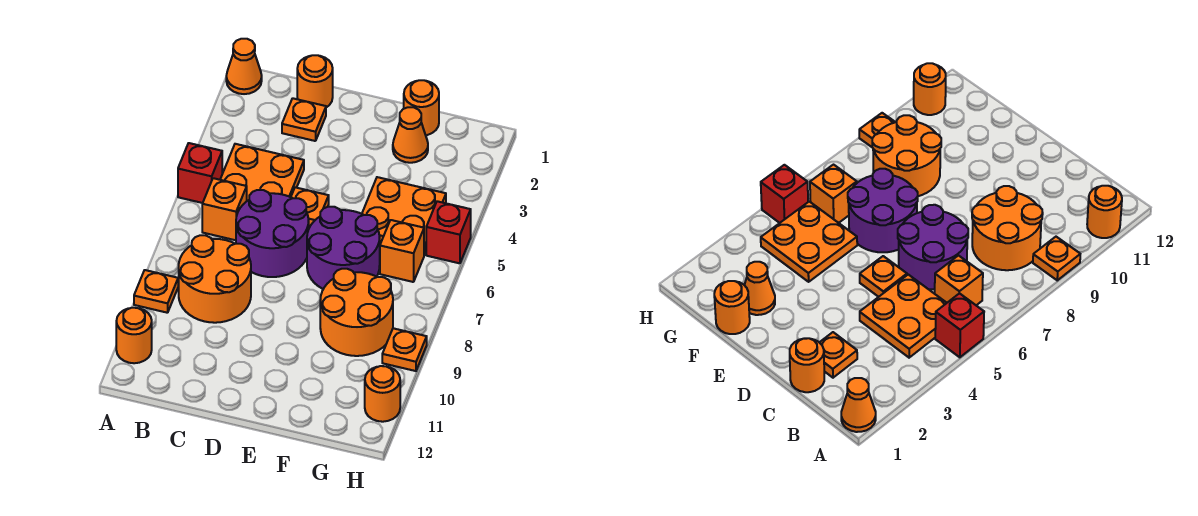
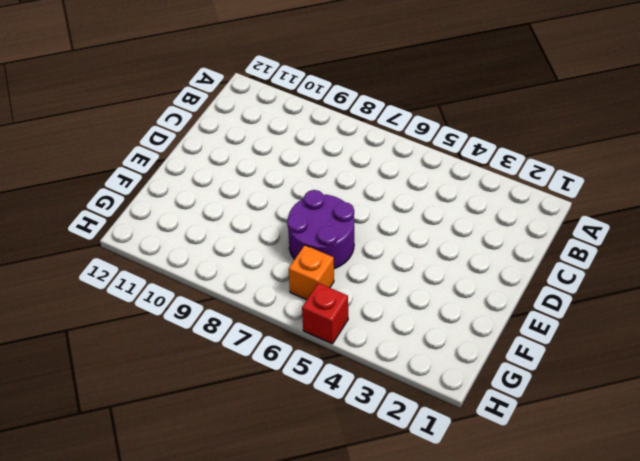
none -> orange cone A1 level 1
none -> red brick A5 level 1
none -> orange plate A9 level 1

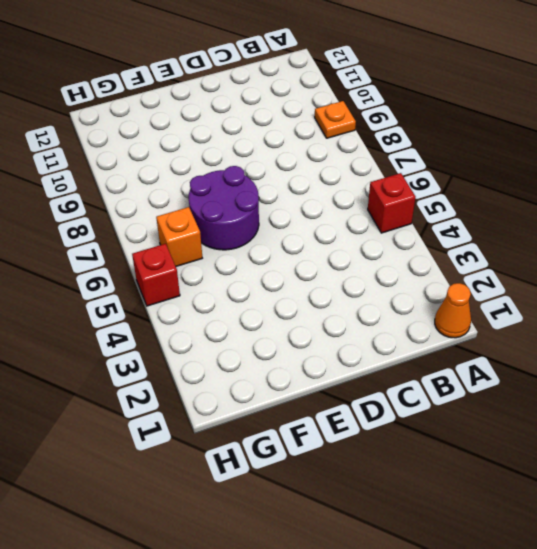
none -> orange round brick A11 level 1
none -> orange plate B4:C5 level 1
none -> orange brick B6 level 1

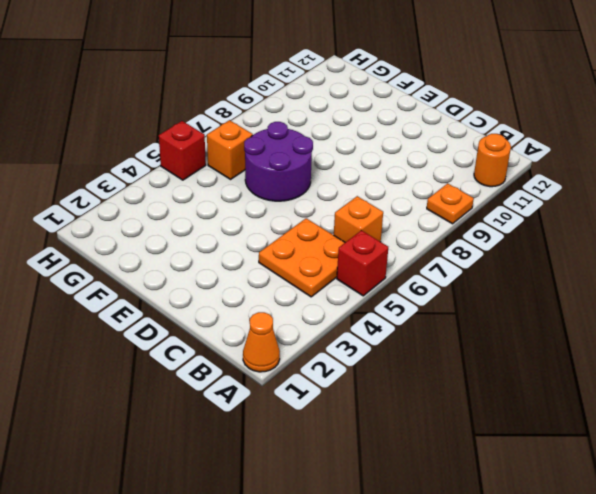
none -> orange round brick B8:C9 level 1
none -> orange round brick C1 level 1
none -> orange plate C2 level 1

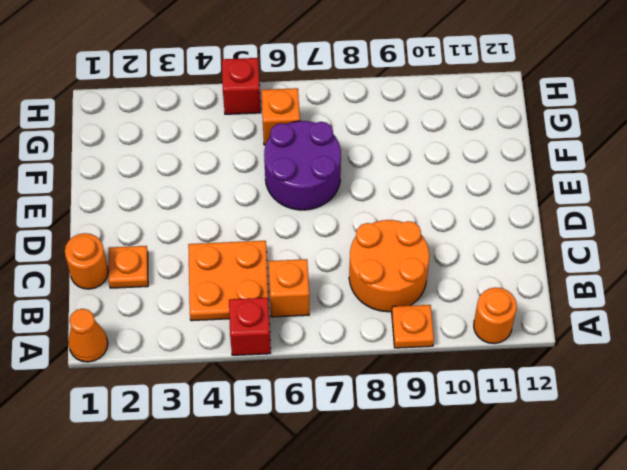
none -> purple round brick C6:D7 level 1
none -> orange plate D5 level 1
none -> orange round brick F1 level 1

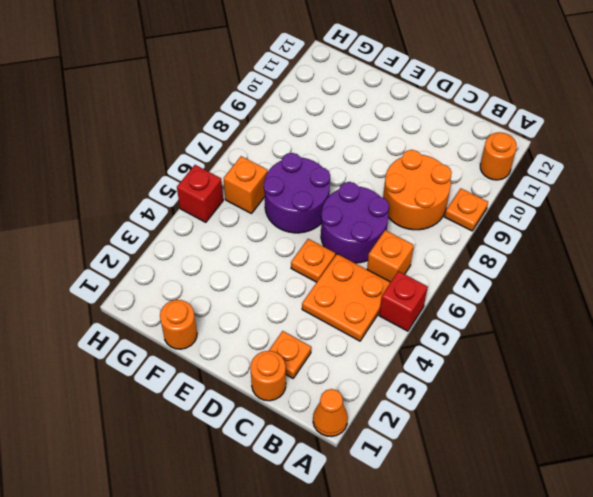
none -> orange cone F2 level 1
none -> orange plate F4:G5 level 1
none -> orange round brick F8:G9 level 1

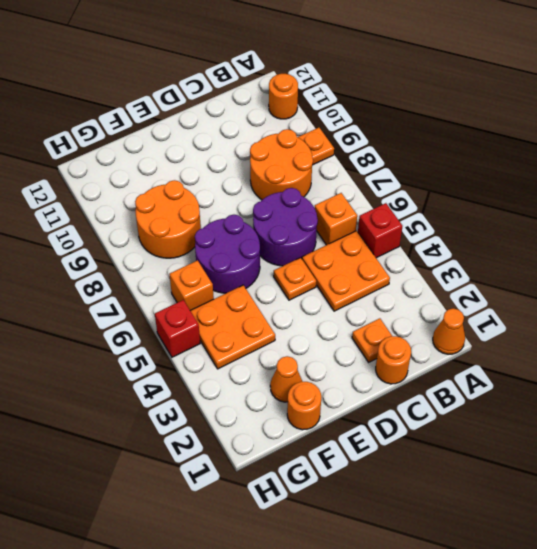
none -> orange plate H9 level 1
none -> orange round brick H11 level 1

